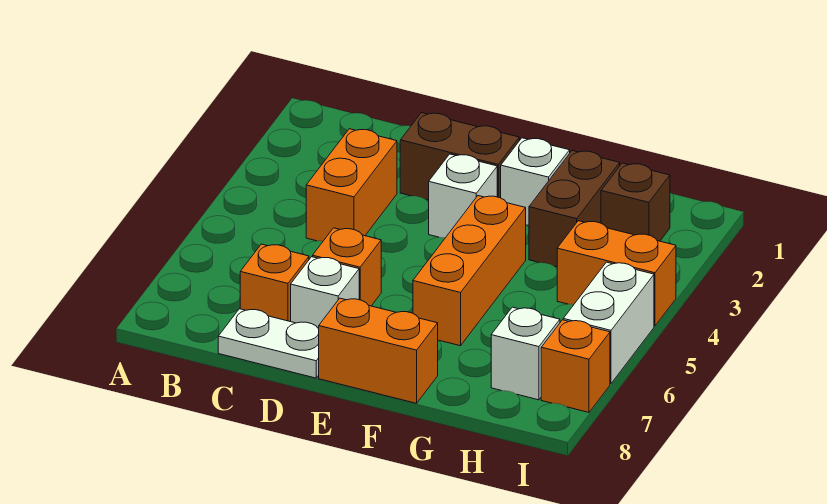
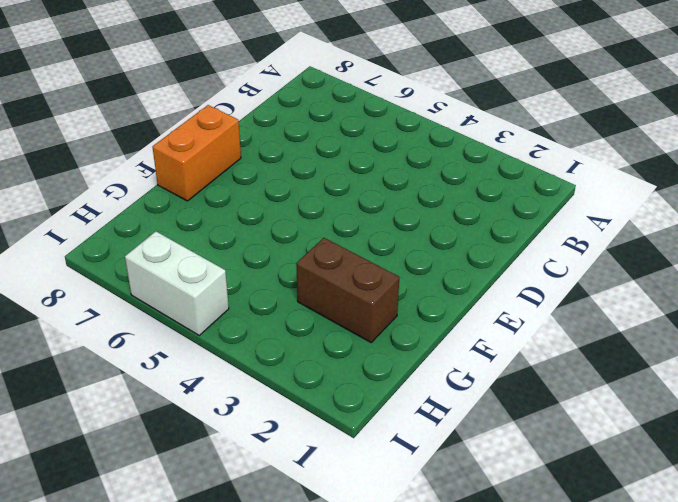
none -> orange brick C3:C4 level 1
none -> orange brick C7 level 1
none -> white plate C8:D8 level 1

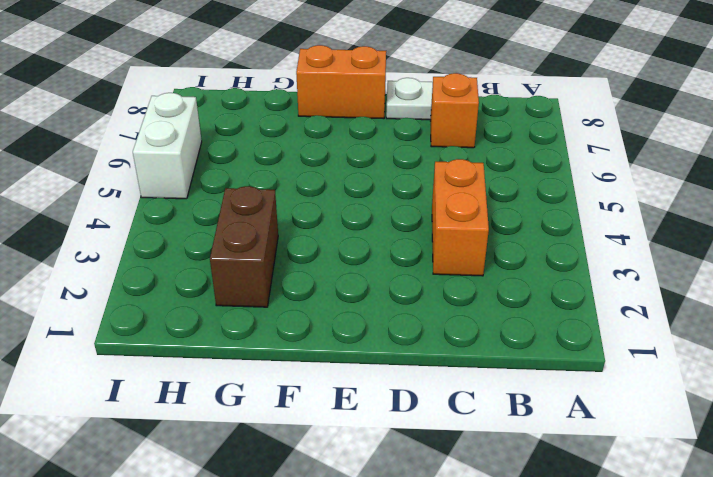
none -> brown brick D2:E2 level 1
none -> orange brick D6 level 1
none -> white brick D7 level 1

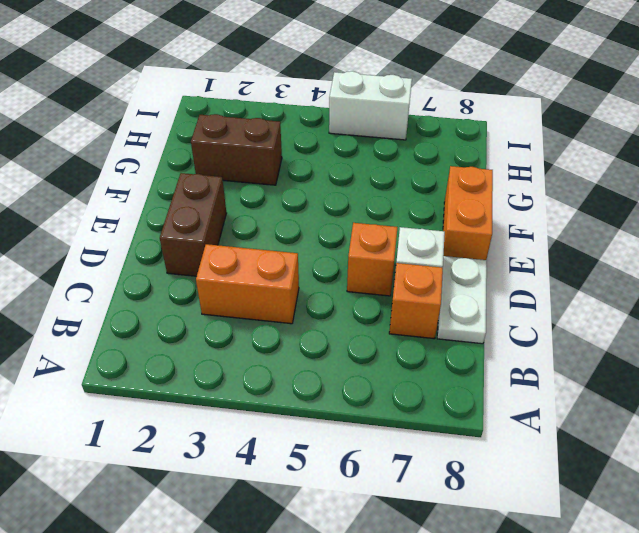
none -> white brick E3 level 1
none -> white brick F2 level 1
none -> orange brick F4:F6 level 1

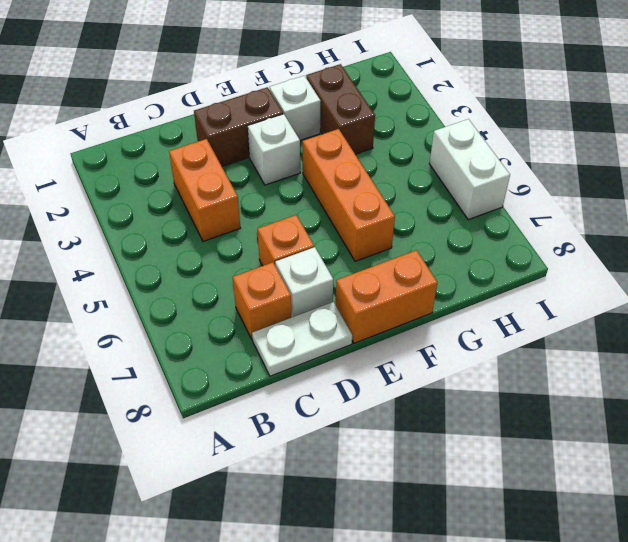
none -> brown brick H2 level 1
none -> orange brick H4:I4 level 1
none -> white brick H7 level 1

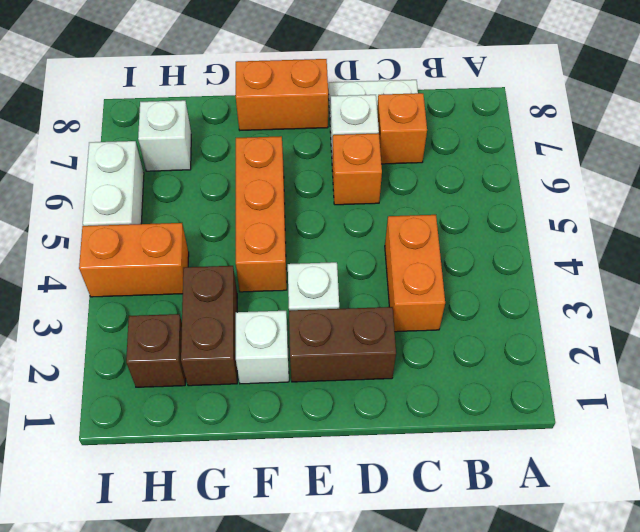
none -> orange brick I7 level 1

